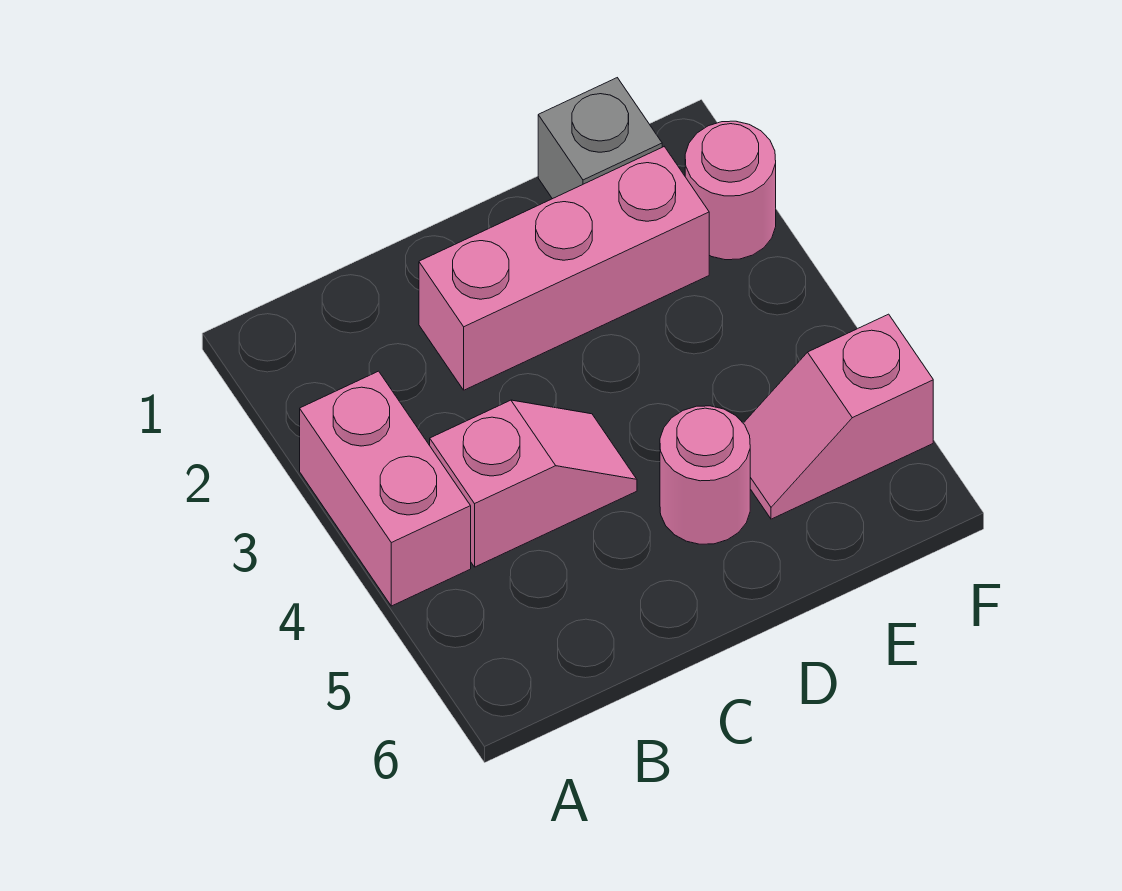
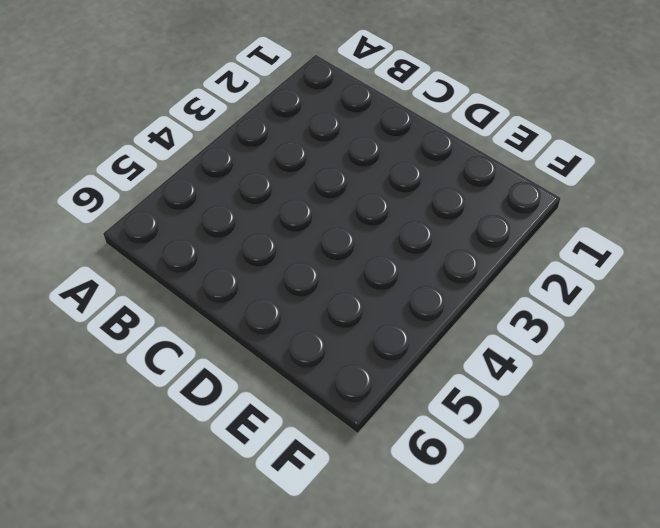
none -> pink brick A3:A4 level 1
none -> pink slope B4:C4 level 1 top B

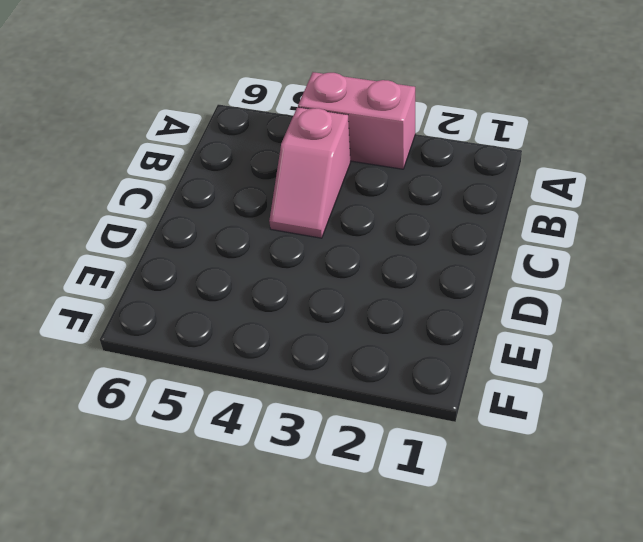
none -> pink brick C2:E2 level 1
none -> pink round brick D5 level 1

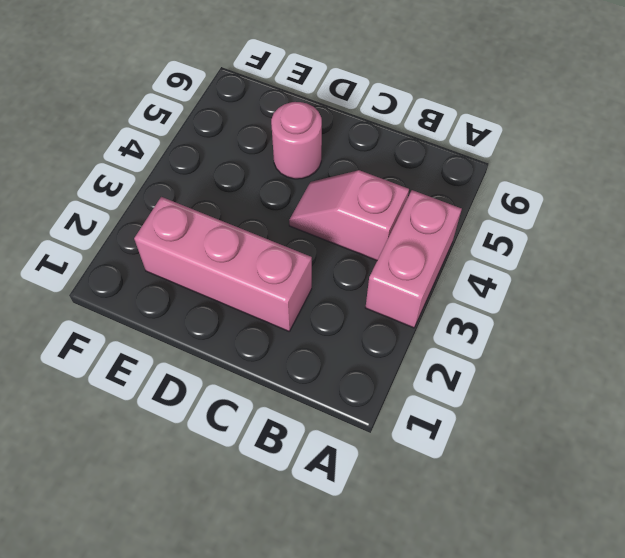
none -> grey brick E1 level 1
none -> pink slope E5:F5 level 1 top F

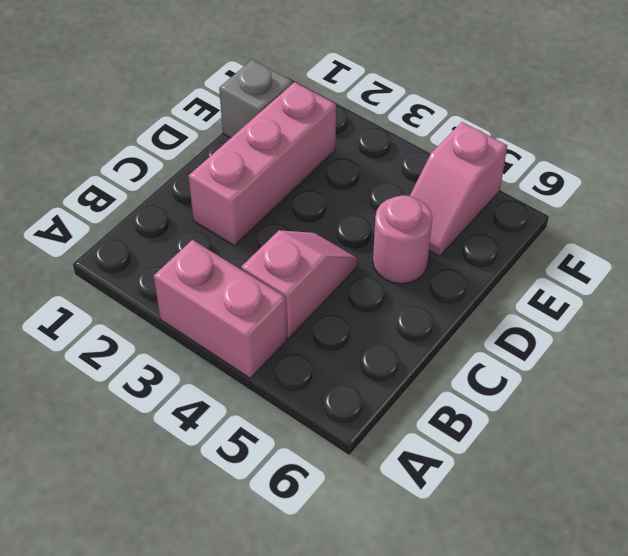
none -> pink round brick F2 level 1

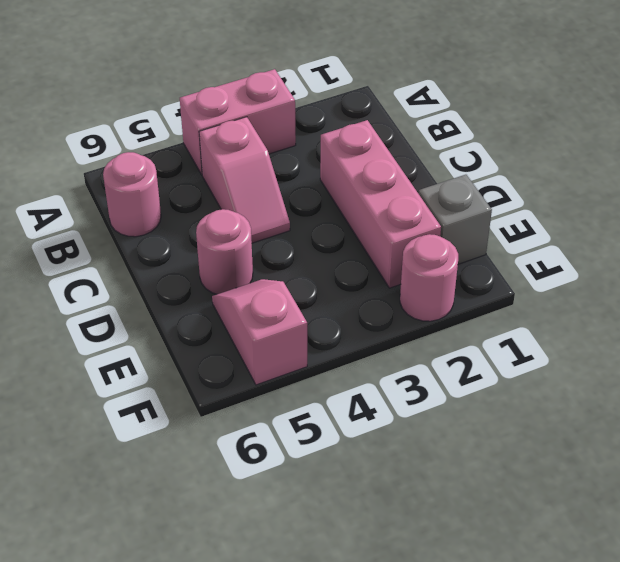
pink round brick B6 level 1 -> none

